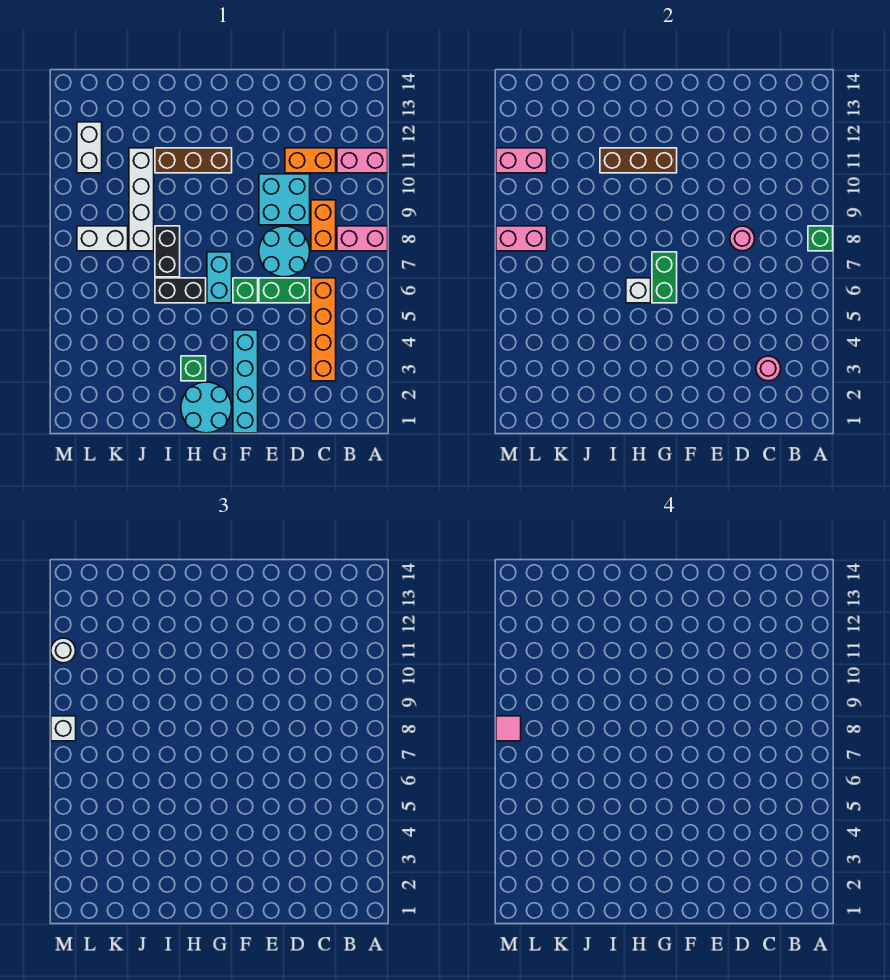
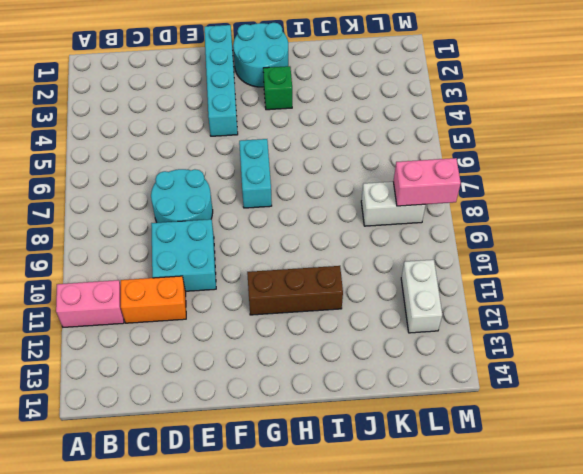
none -> pink brick A8:B8 level 1
none -> orange brick C3:C6 level 1
none -> orange brick C8:C9 level 1
none -> green brick D6:E6 level 1

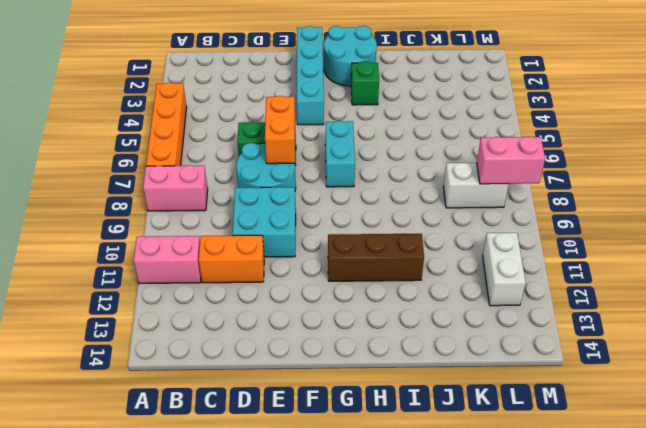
orange brick A4:A7 level 1 -> orange brick C3:C6 level 1
orange brick E6:E7 level 2 -> orange brick C8:C9 level 1
none -> green brick F6 level 1
none -> black brick H6:I6 level 1
none -> black brick I7:I8 level 1
none -> white brick J8:J11 level 1

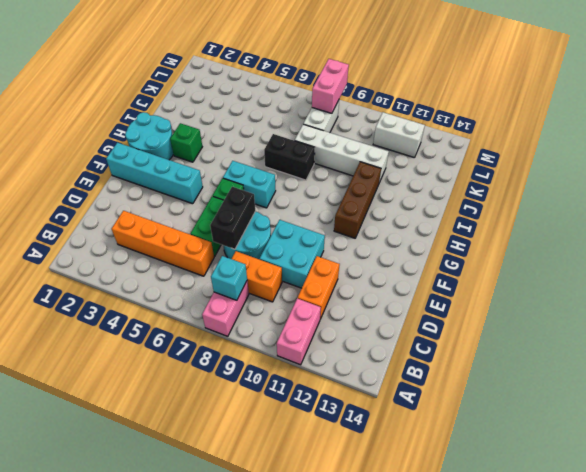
cyan brick B8 level 2 -> none
black brick D7:E7 level 2 -> black brick H6:I6 level 1
none -> green brick A8 level 2
none -> pink round brick C3 level 2
none -> pink round brick D8 level 2
none -> green brick G6:G7 level 2

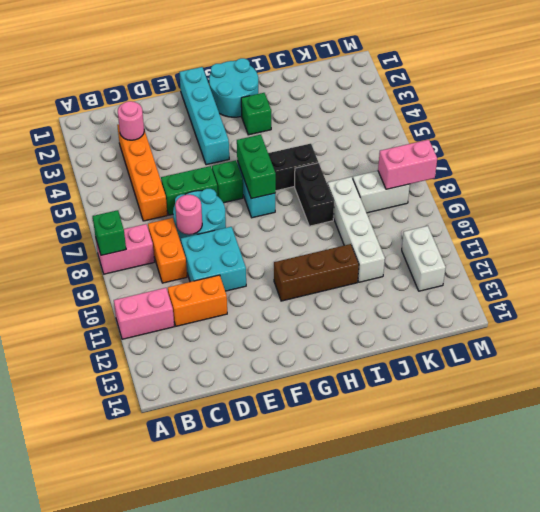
none -> brown brick G11:I11 level 2
none -> white brick H6 level 2
none -> pink brick L11:M11 level 2
none -> white brick M8 level 3

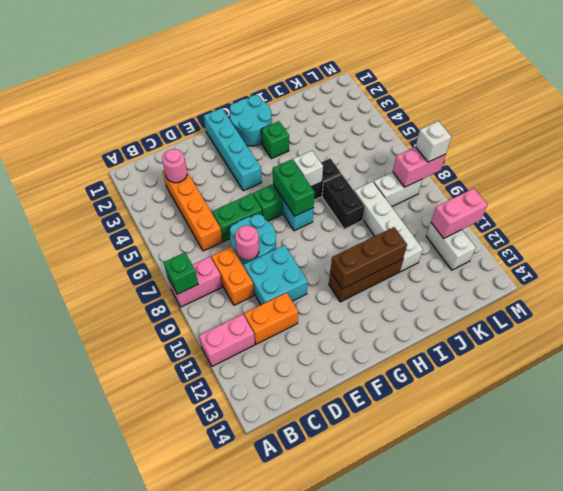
none -> white round brick M11 level 3
none -> pink tile M8 level 4

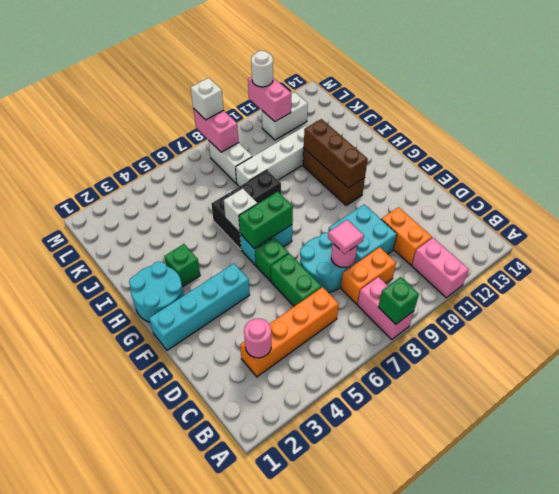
pink tile D8 level 3 -> pink tile M8 level 4

